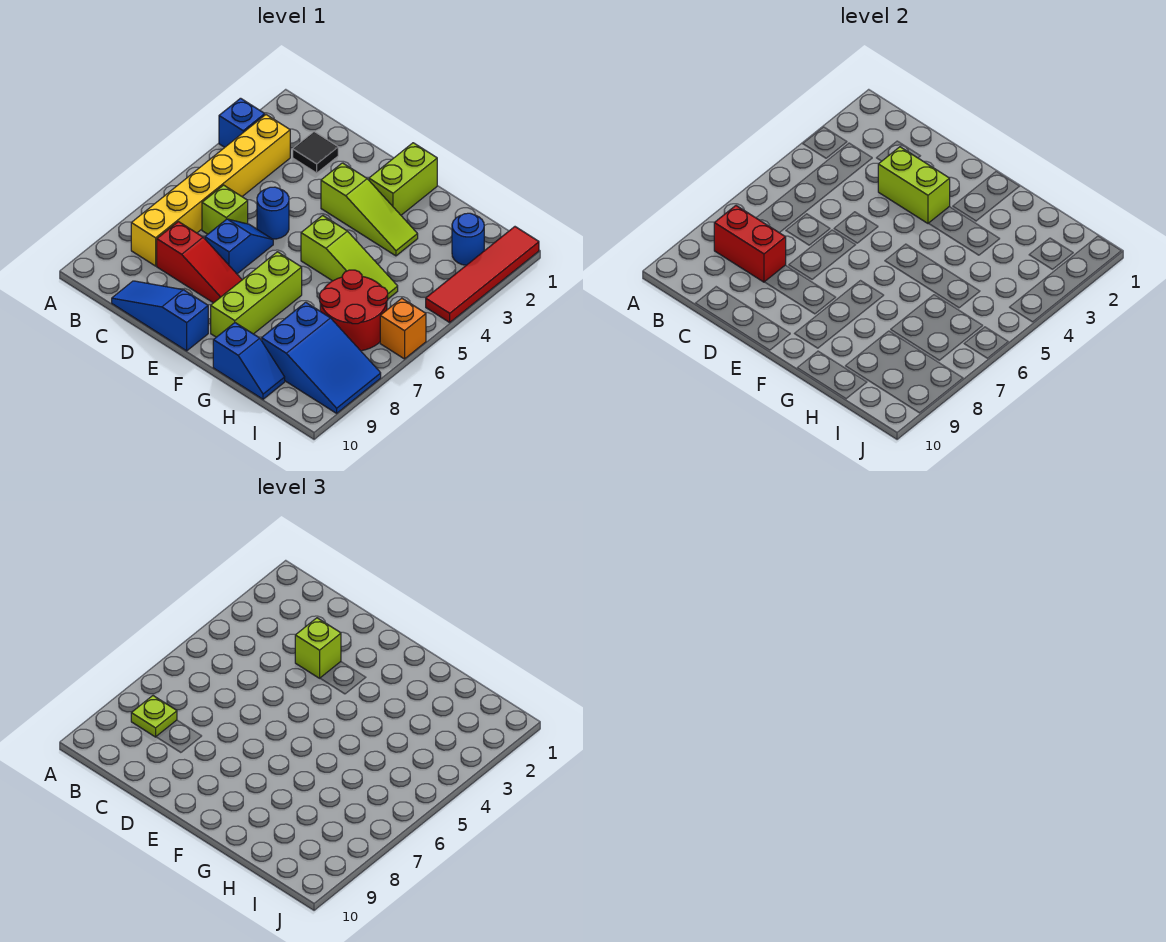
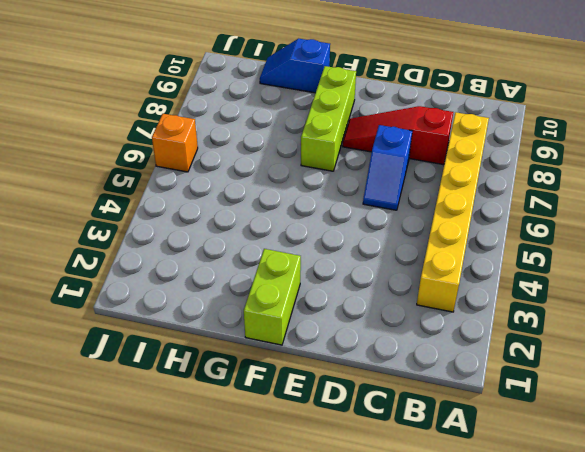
none -> blue brick A3 level 1
none -> black tile C2 level 1
none -> lime brick C6 level 1

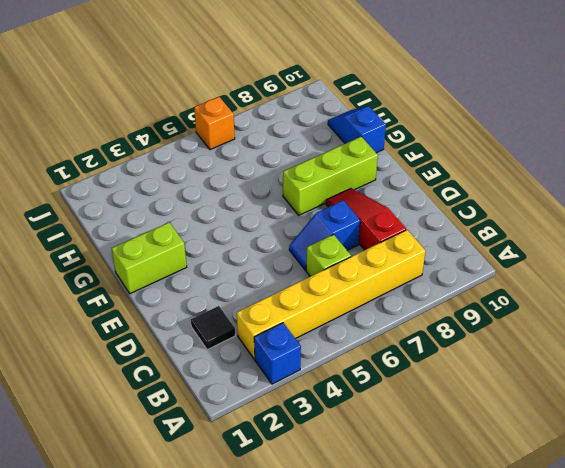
none -> blue slope C10:E10 level 1 top E
none -> blue round brick D5 level 1
none -> lime slope E3:G3 level 1 top E

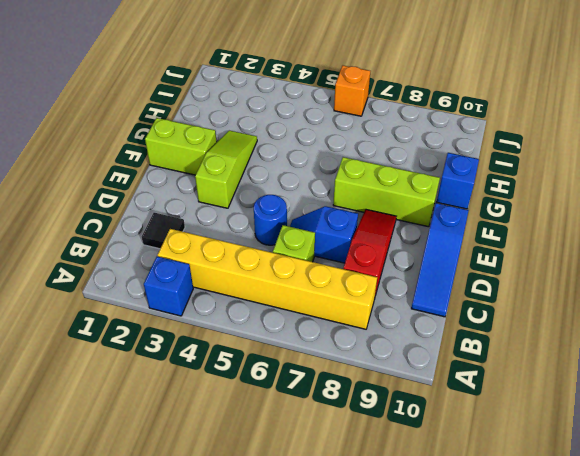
none -> lime slope F5:H5 level 1 top F
none -> red round brick H6:I7 level 1
none -> blue slope H8:J9 level 1 top H

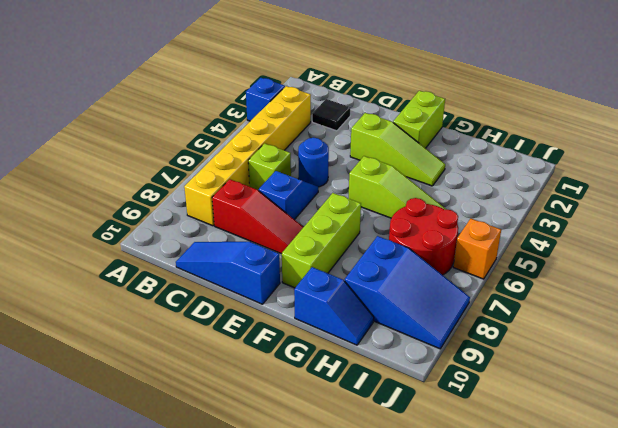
none -> blue round brick I2 level 1
none -> red tile J1:J4 level 1
none -> red brick B8:C8 level 2

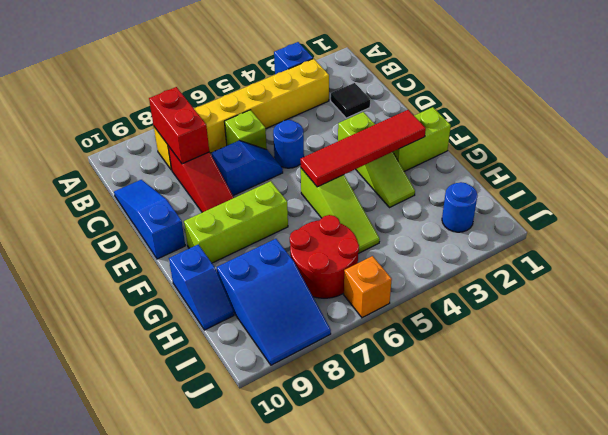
red tile F2:F5 level 2 -> red tile J1:J4 level 1
none -> lime brick D3:E3 level 2
none -> lime plate B8 level 3
none -> lime brick D3 level 3

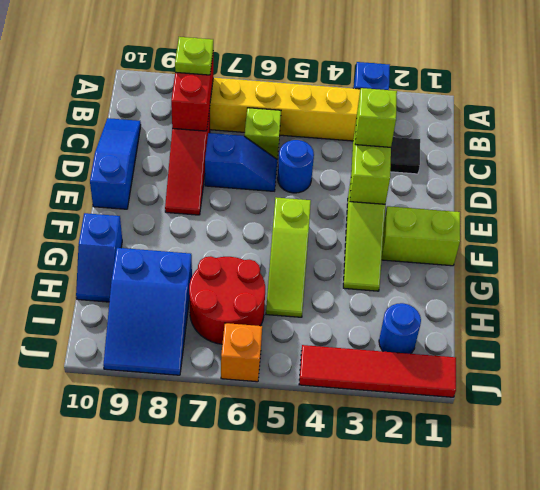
none -> lime brick F7:F9 level 1

